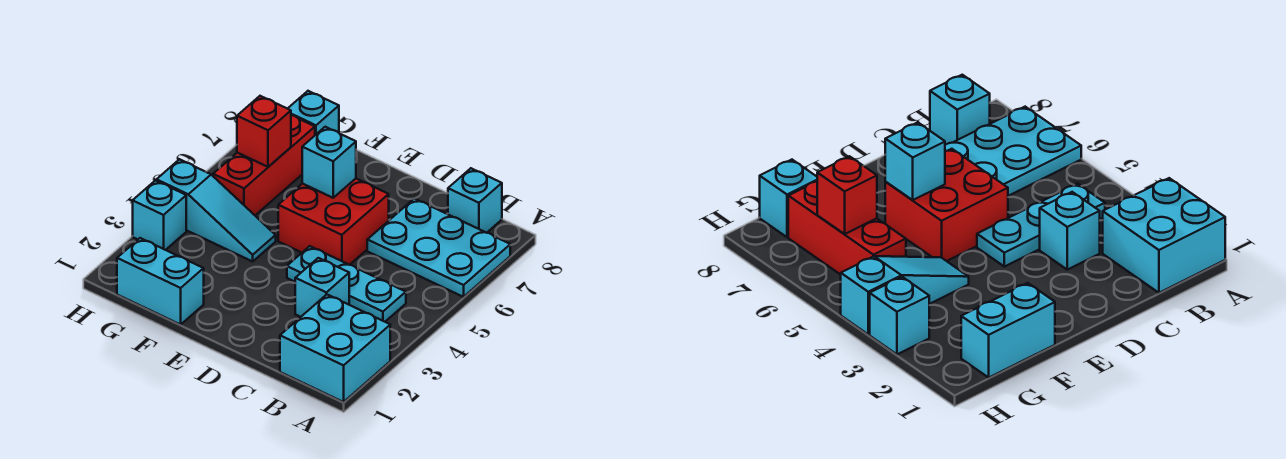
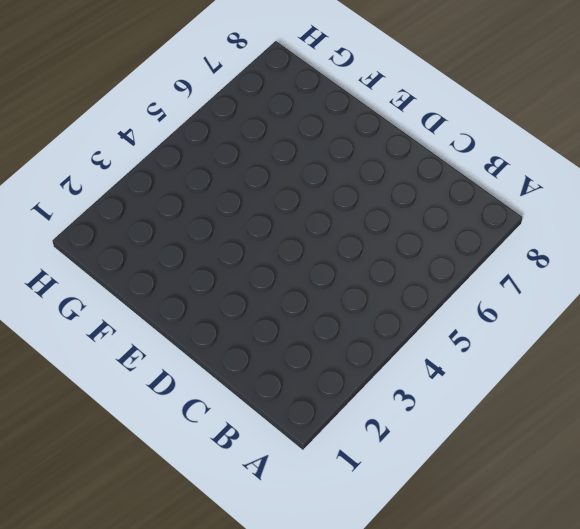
none -> cyan brick A1:B2 level 1
none -> cyan plate A6:C7 level 1
none -> cyan plate B4:D4 level 1

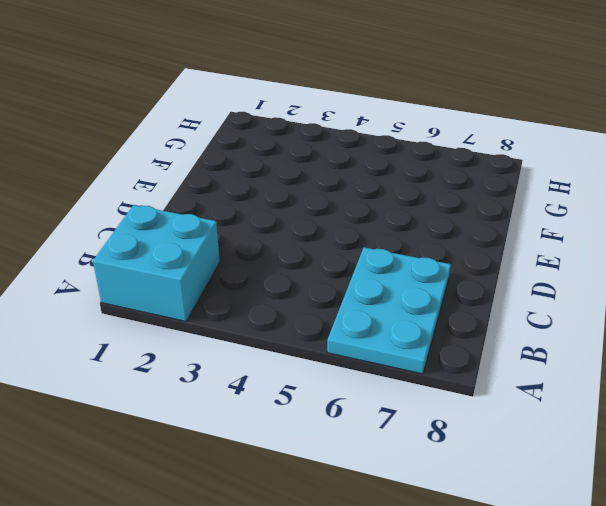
none -> cyan plate B4:D4 level 1
none -> cyan brick B8 level 1
none -> cyan brick C3 level 1

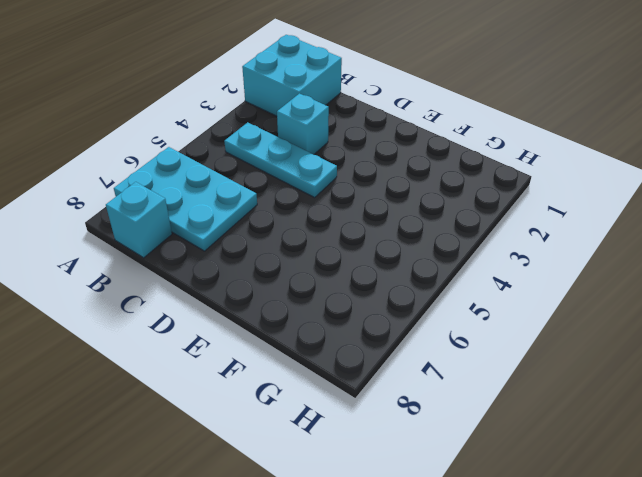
none -> red brick D5:E6 level 1
none -> cyan brick F1:G1 level 1
none -> cyan slope F4:H4 level 1 top H

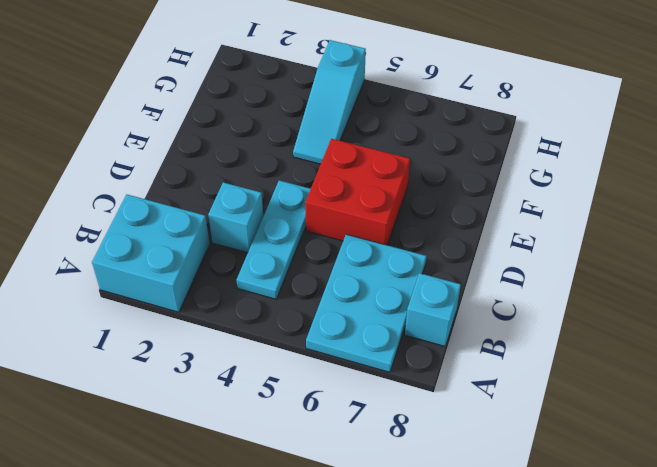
none -> cyan brick F1:G1 level 1
none -> red brick G5:G7 level 1
none -> cyan brick G8 level 1

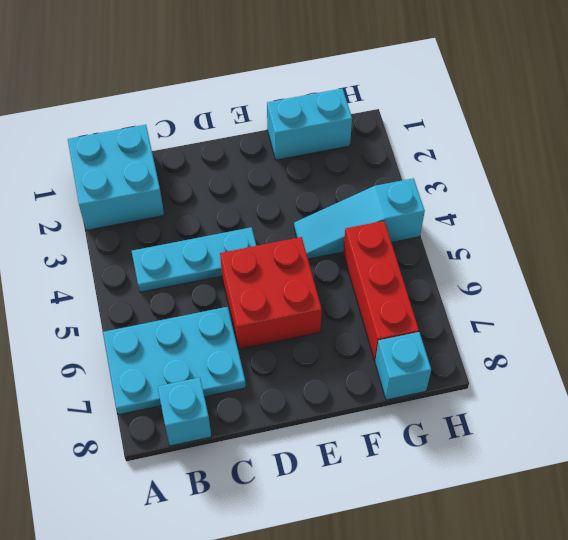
none -> cyan brick C3 level 1
none -> cyan brick H3 level 1
none -> cyan brick E6 level 2

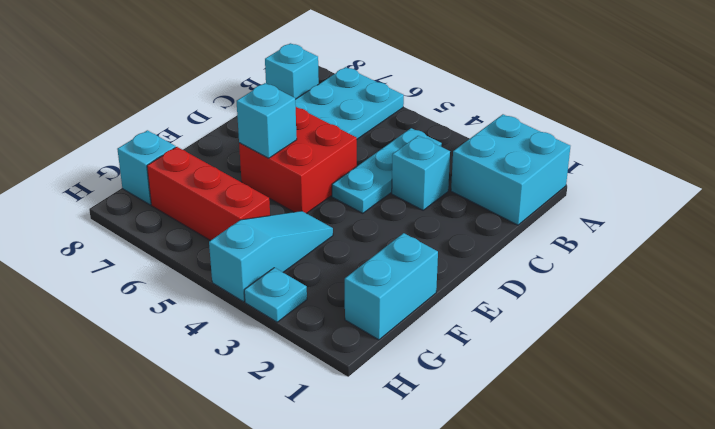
cyan plate H3 level 1 -> cyan brick H3 level 1
none -> red brick G6 level 2

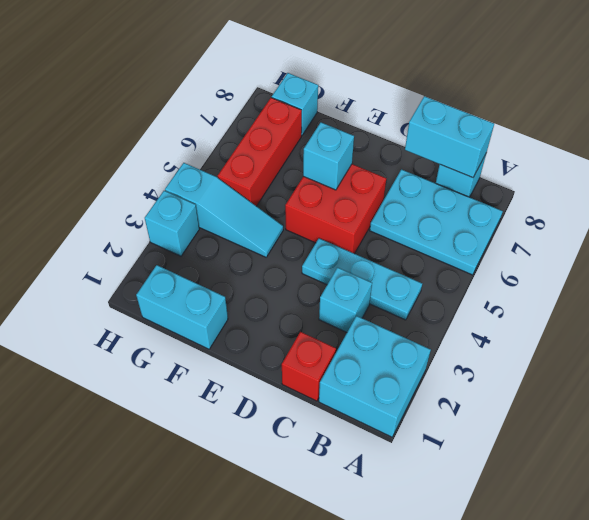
cyan brick B8:C8 level 2 -> none
red brick C1 level 1 -> red brick G6 level 2

